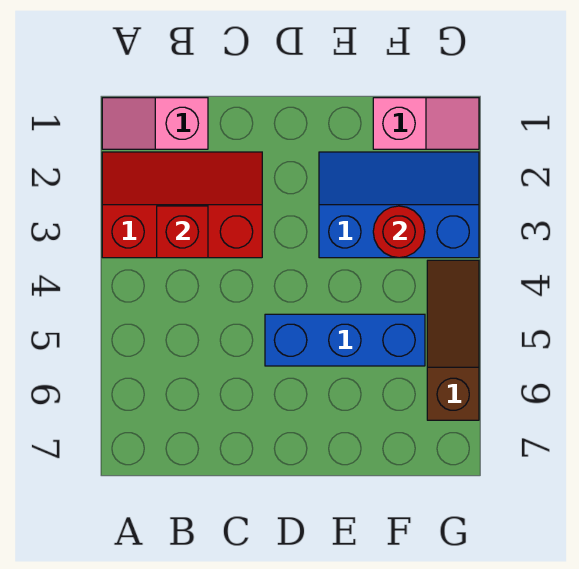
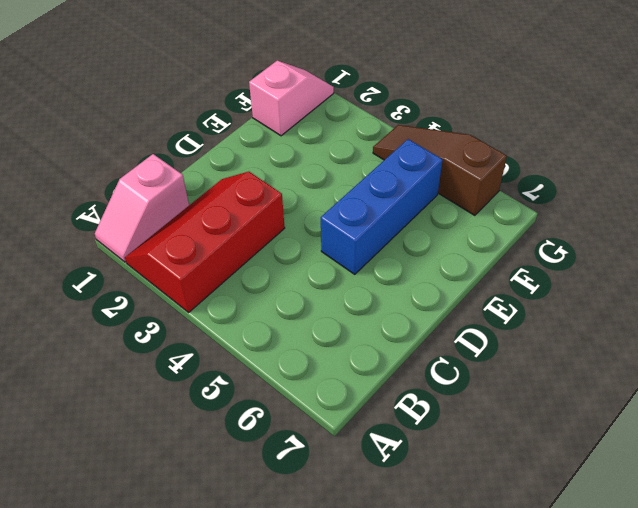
none -> blue slope E2:G3 level 1 top 3
none -> red brick B3 level 2

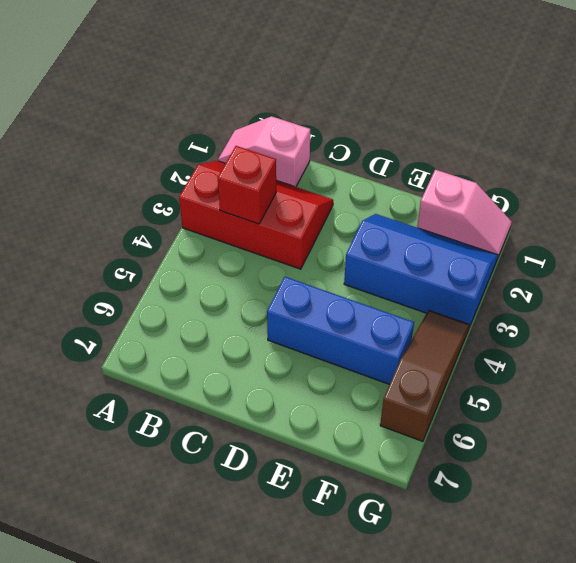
none -> red round brick F3 level 2

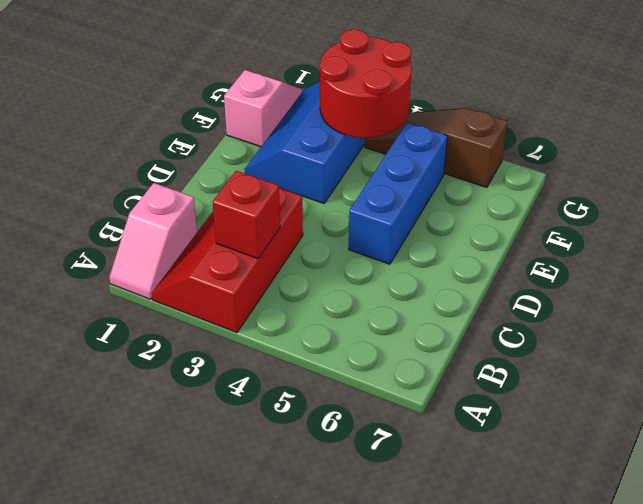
red round brick F3:G4 level 2 -> red round brick F3 level 2

